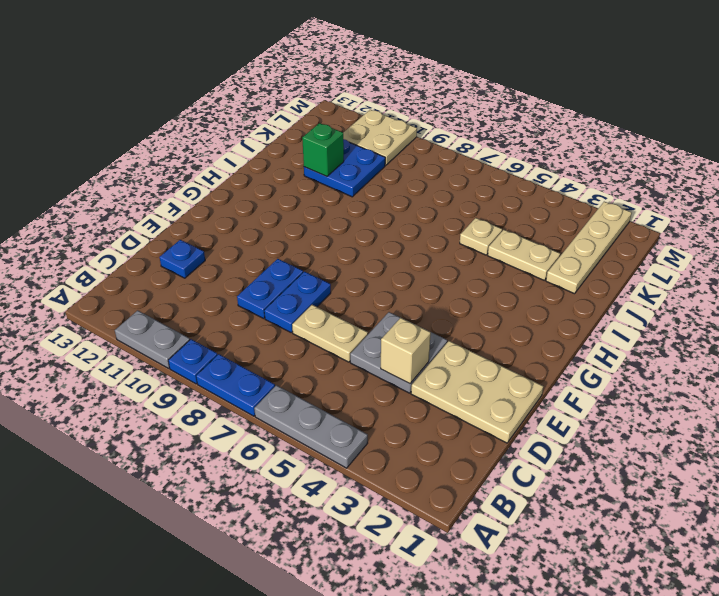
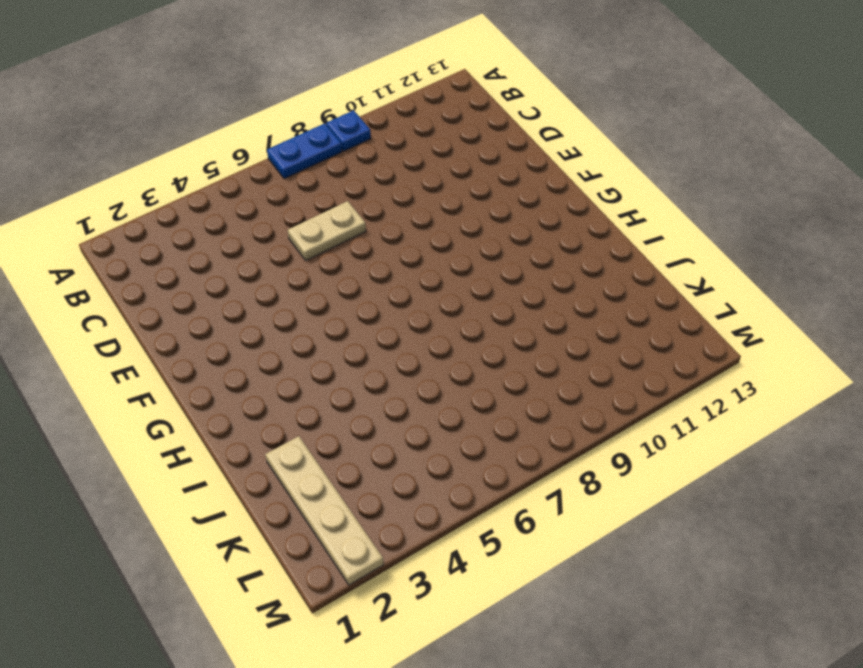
none -> grey plate A4:A6 level 1
none -> grey plate A10:A11 level 1
none -> tan plate D1:E3 level 1

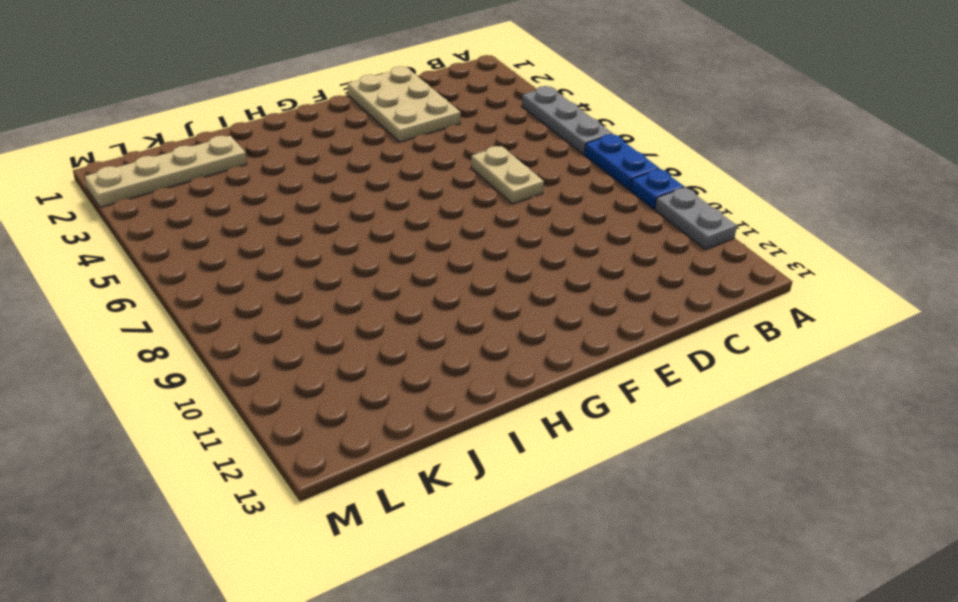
none -> grey plate D4:E5 level 1
none -> blue plate D8:E8 level 1
none -> blue plate D9:E9 level 1

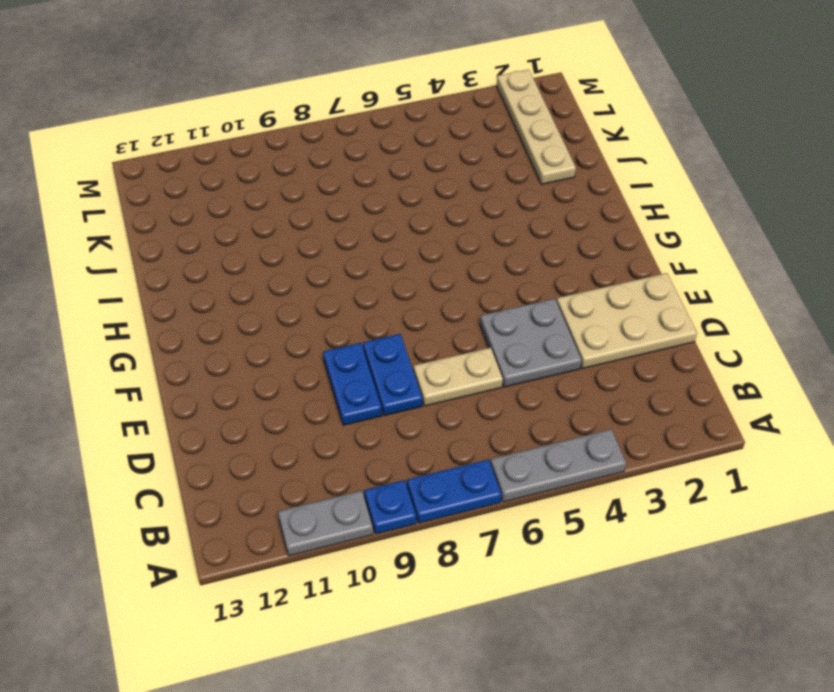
none -> blue plate D12 level 1
none -> tan plate J3:J4 level 1
none -> tan plate J5 level 1

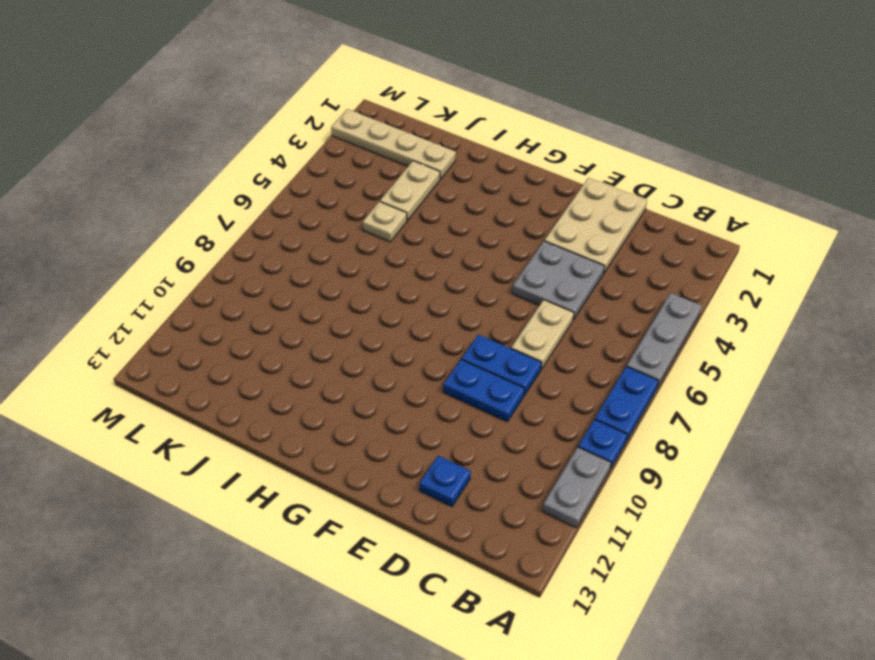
none -> blue plate J10:K11 level 1
none -> tan plate L10:M11 level 1
none -> tan brick D4 level 2

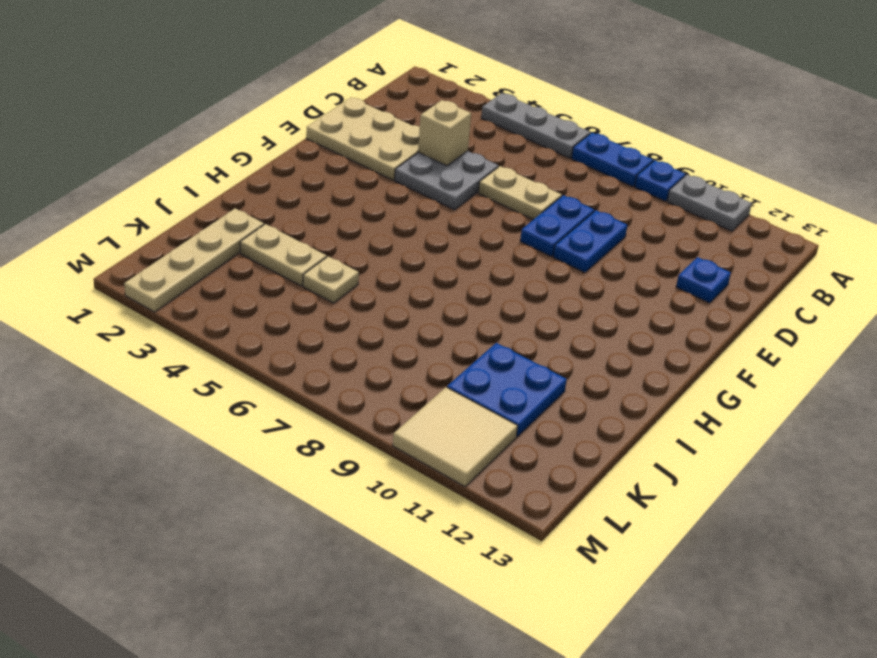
tan tile L10:M11 level 1 -> tan plate L10:M11 level 1
none -> green brick J11 level 2

